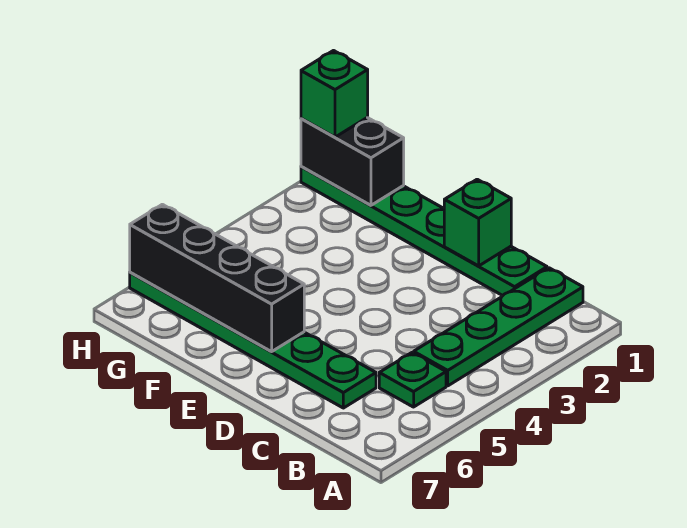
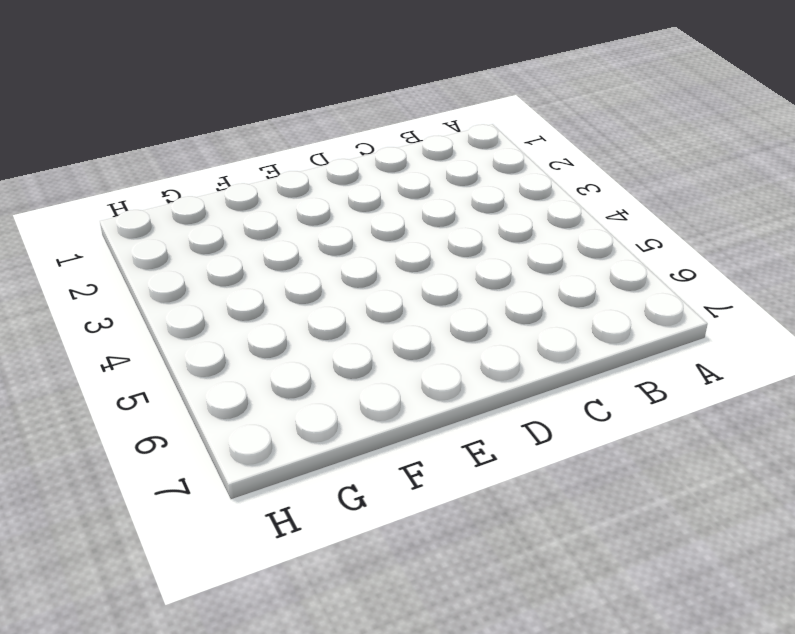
none -> green plate B1:B4 level 1
none -> green plate B5 level 1

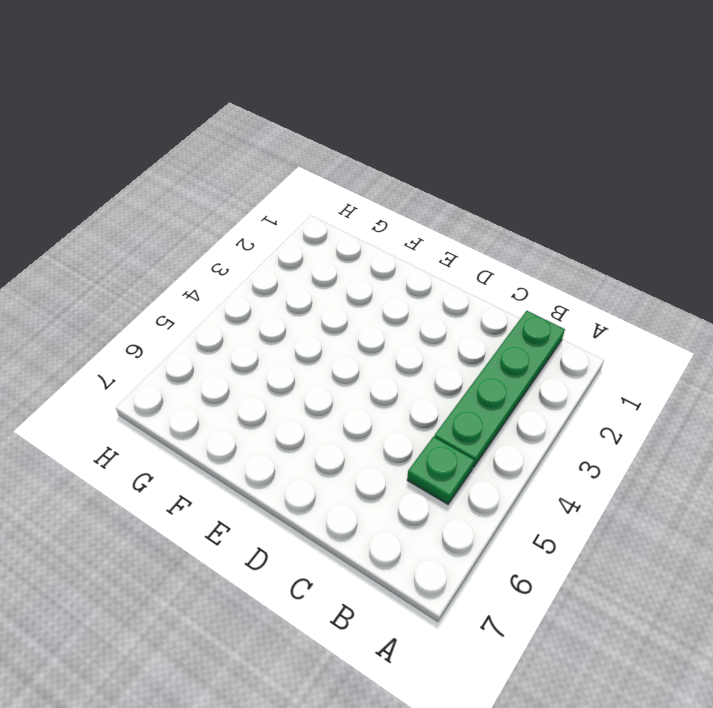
none -> green plate C1:H1 level 1
none -> green plate C6:H6 level 1

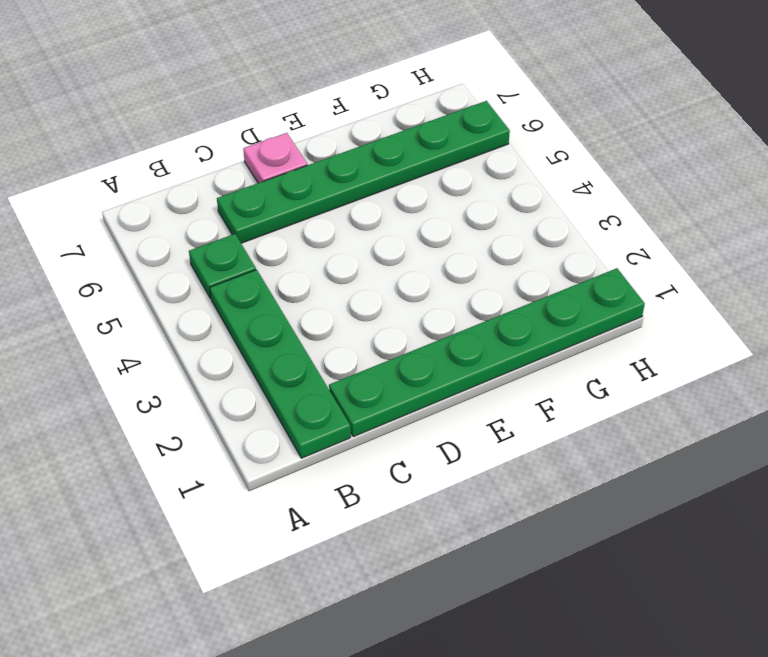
pink plate D7 level 1 -> none
none -> green brick D1 level 2
none -> black brick E6:H6 level 2

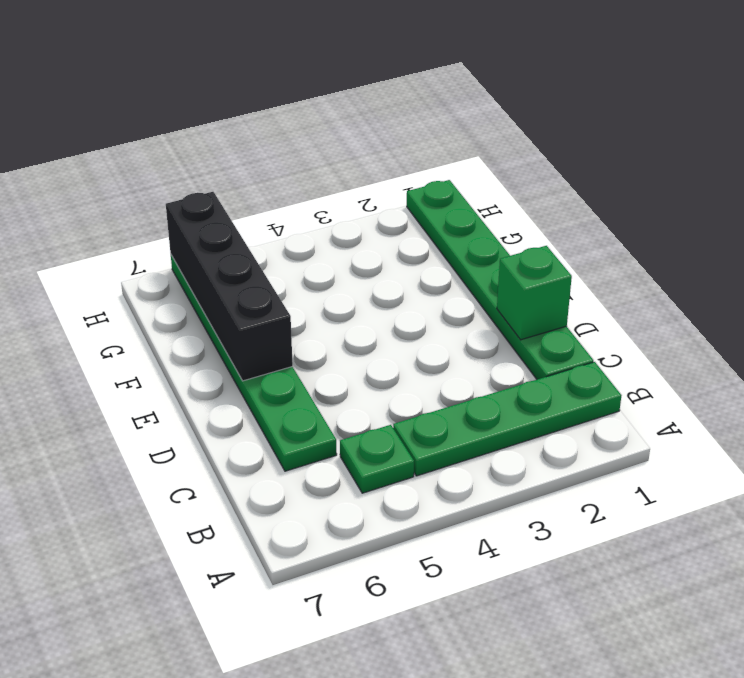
none -> black brick G1:H1 level 2
none -> green brick H1 level 3

